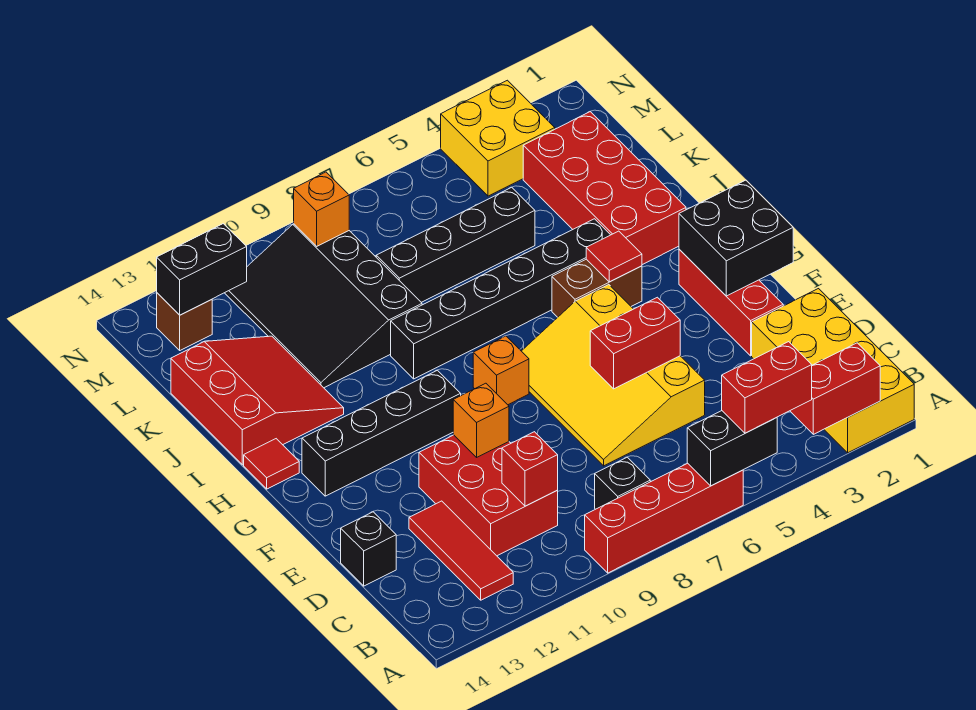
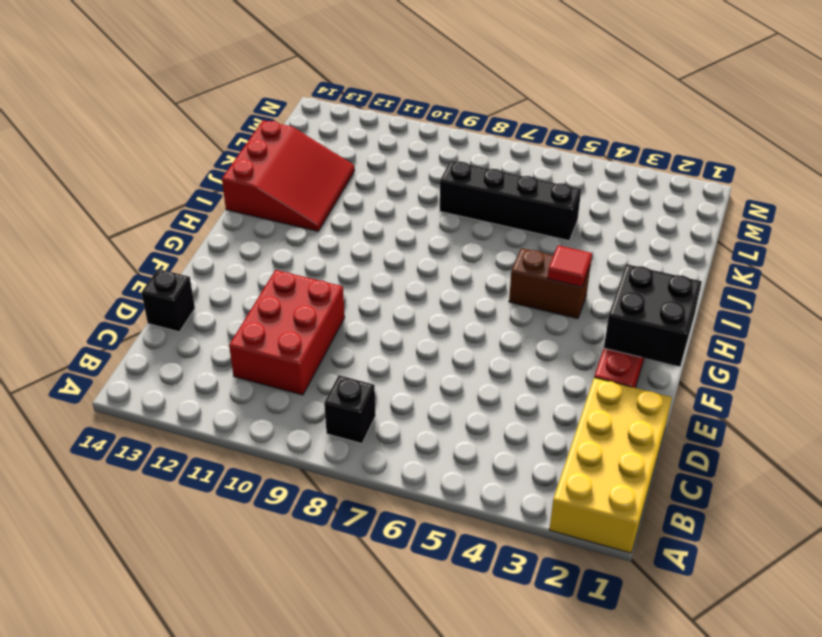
none -> red brick A6:A9 level 1
none -> red tile B12:D12 level 1
none -> yellow slope D5:G7 level 1 top 5

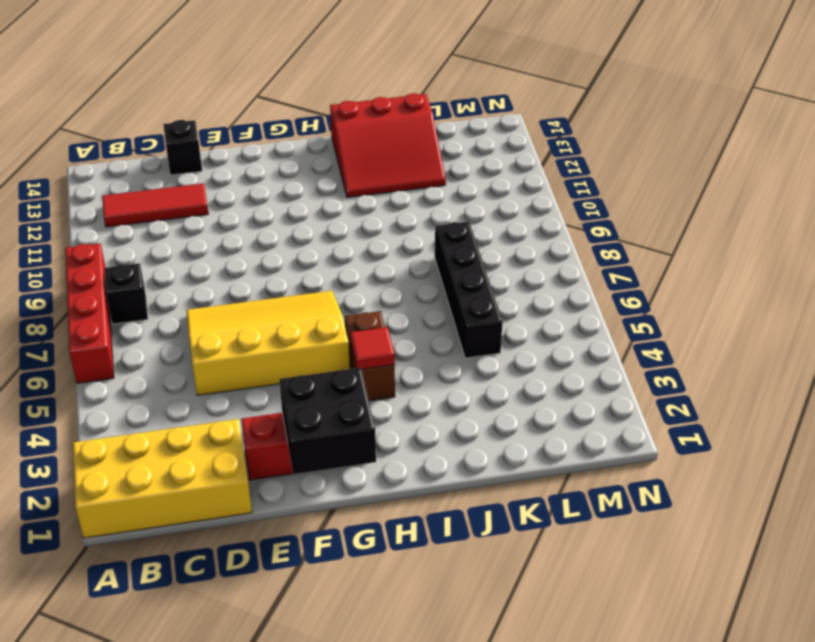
none -> red brick C10:E11 level 1
none -> orange brick G8 level 1
none -> black brick G10:G13 level 1

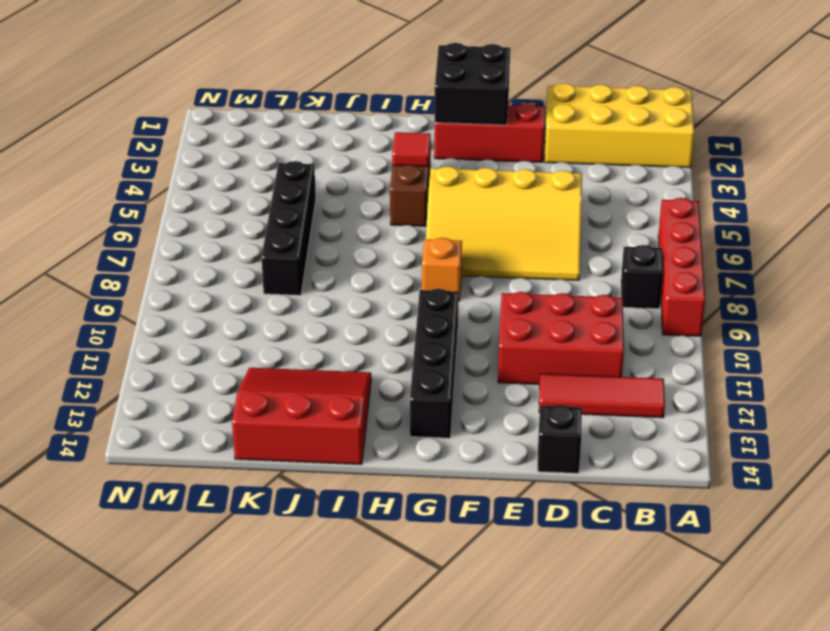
none -> red tile H14 level 1
none -> red brick I2:L3 level 1
none -> black brick I4:I9 level 1

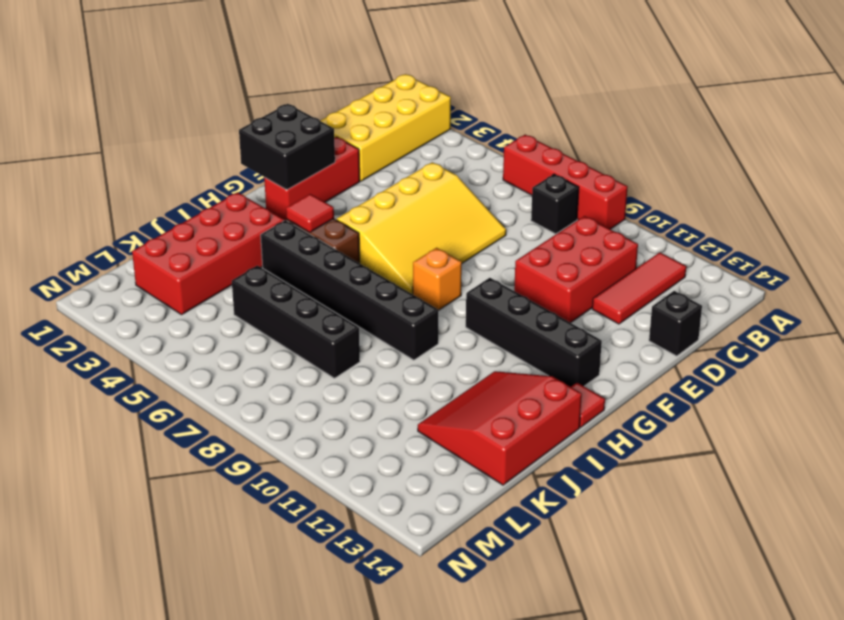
none -> black slope J9:M11 level 1 top 9
none -> yellow brick M3:N4 level 1
none -> brown brick M13 level 1

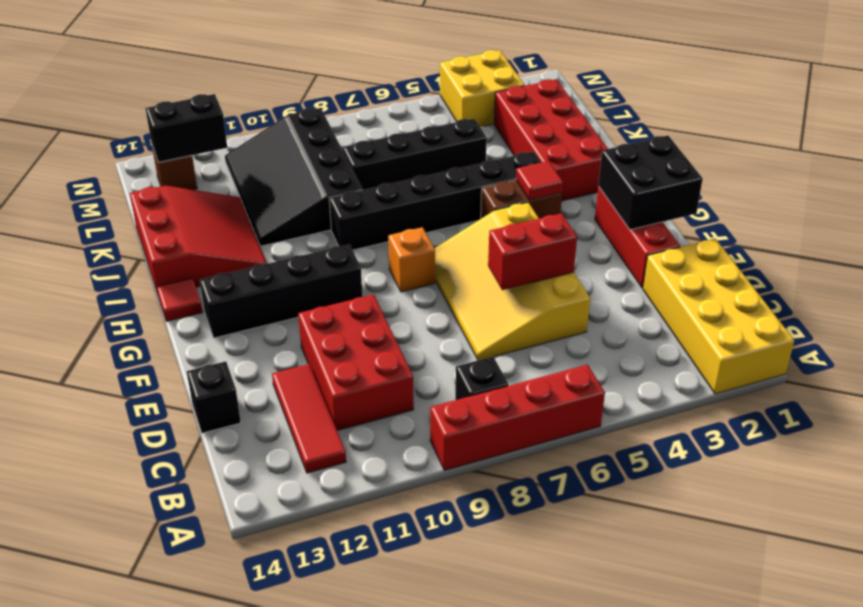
none -> red brick A2:A3 level 2
none -> black brick A5:A6 level 2
none -> red brick C10 level 2

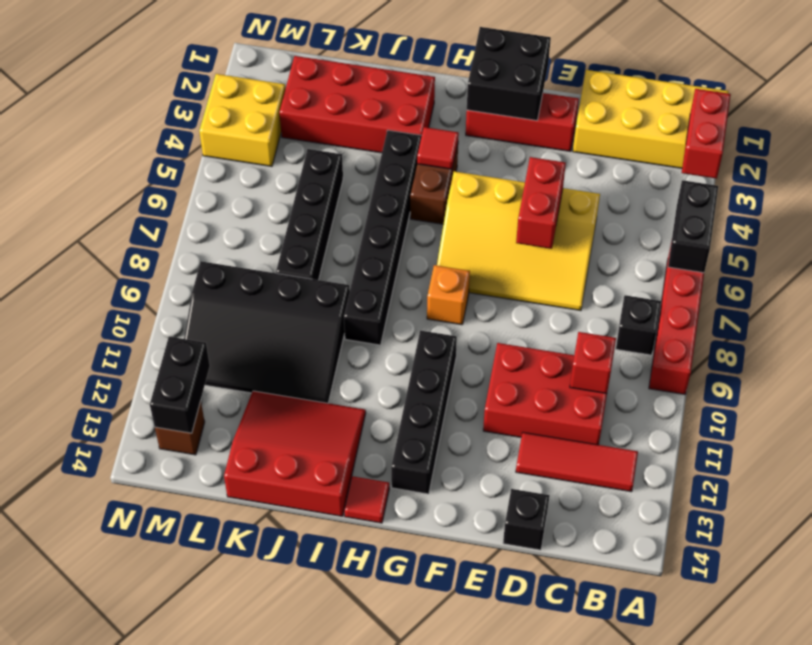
none -> orange brick E10 level 2
none -> orange brick M9 level 2
none -> red brick A4:A5 level 3

